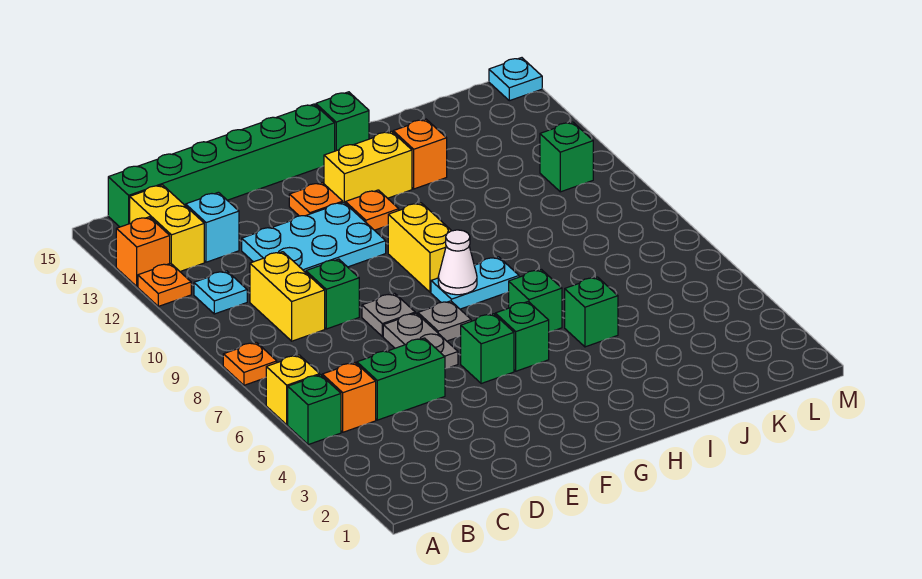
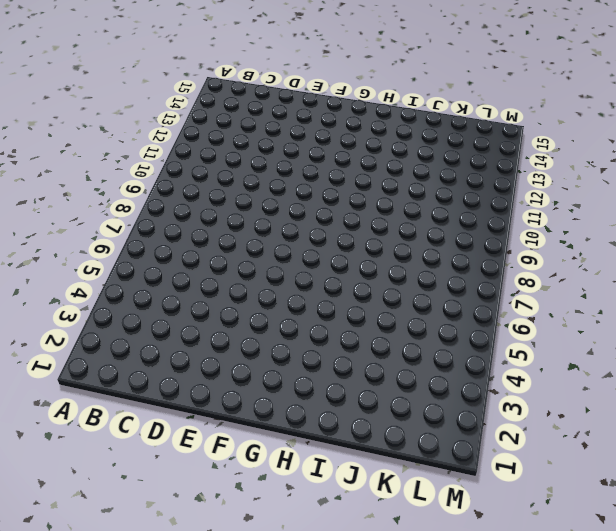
none -> green brick A5 level 1
none -> yellow brick A6 level 1
none -> orange plate A8 level 1
none -> orange plate A12 level 1

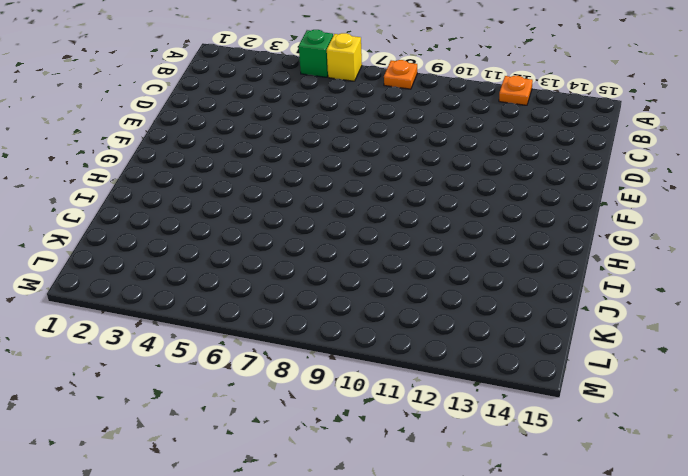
none -> orange brick A13 level 1
none -> orange brick B5 level 1
none -> cyan plate B11 level 1
none -> yellow brick B13:B14 level 1

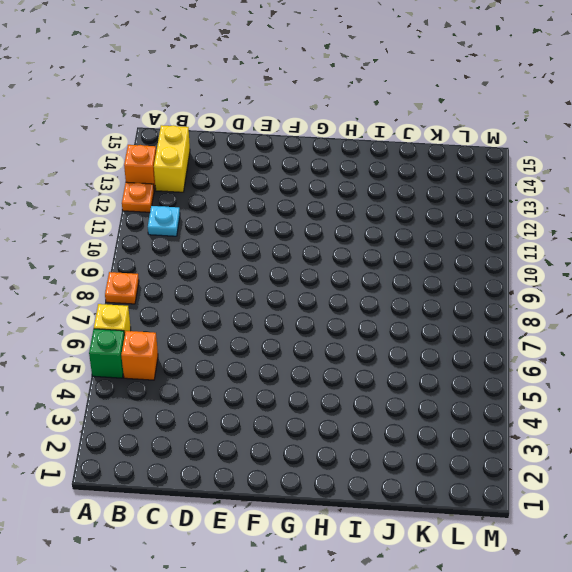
none -> green brick B15:G15 level 1
none -> green brick C5:D5 level 1
none -> yellow brick C9:C10 level 1
none -> cyan brick C13 level 1

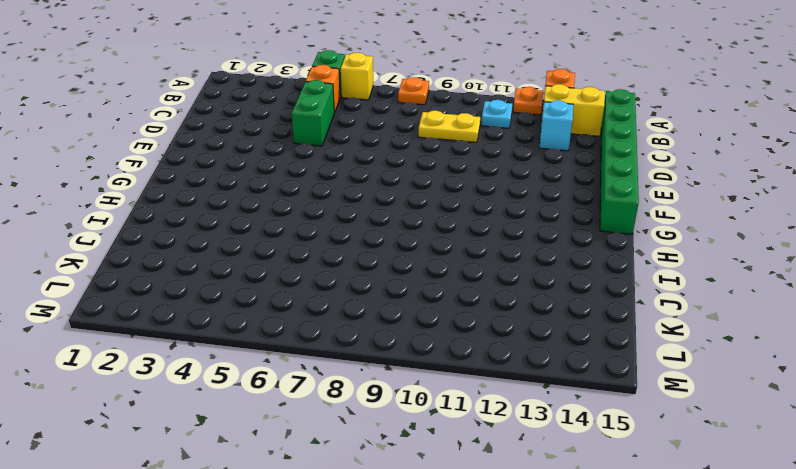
yellow plate C9:C10 level 1 -> yellow brick C9:C10 level 1
none -> green brick D9 level 1
none -> cyan plate D11:F12 level 1
none -> grey plate E6:E7 level 1
none -> grey plate E8 level 1

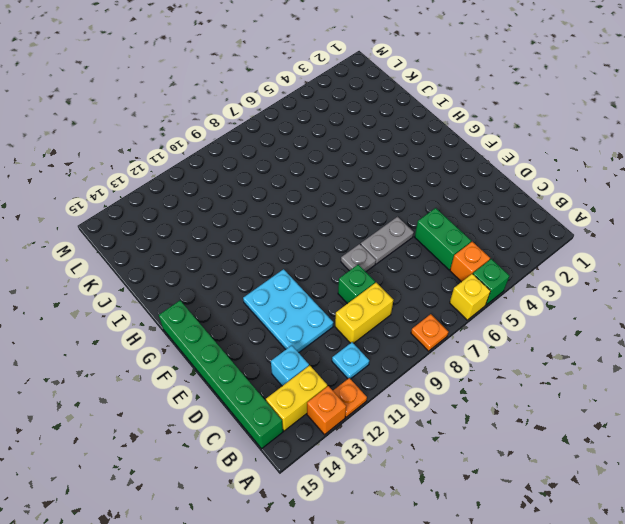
none -> green brick F5 level 1
none -> grey plate F7 level 1
none -> orange plate F13 level 1
none -> green brick G5 level 1

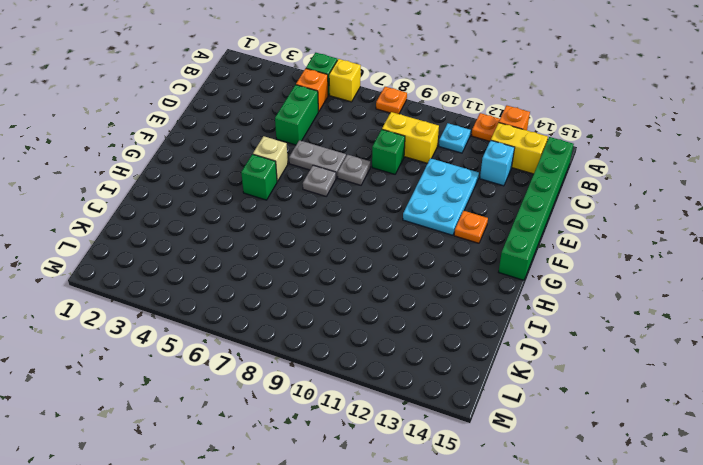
tan brick F5 level 1 -> green brick F5 level 1
none -> cyan plate G8:H8 level 1
none -> yellow brick G9:G10 level 1
none -> orange plate G12 level 1
none -> yellow brick G13:H13 level 1

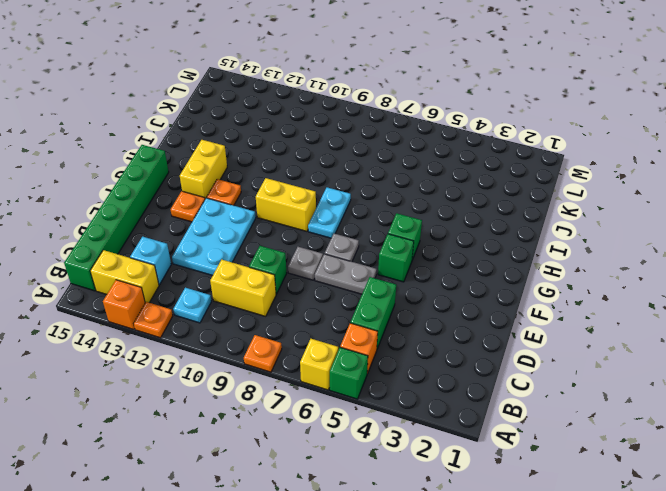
none -> green brick H6 level 1
none -> green brick H15 level 1
none -> green brick I5 level 1
none -> orange brick I13 level 1

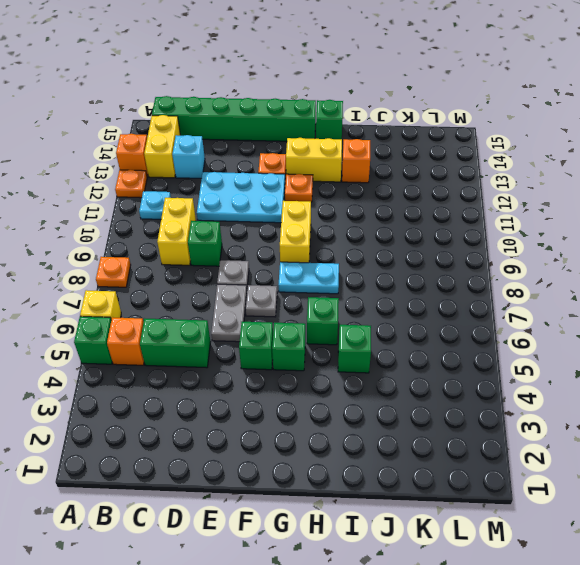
none -> green brick L11 level 1
none -> cyan plate M15 level 1
none -> white cone G8 level 2

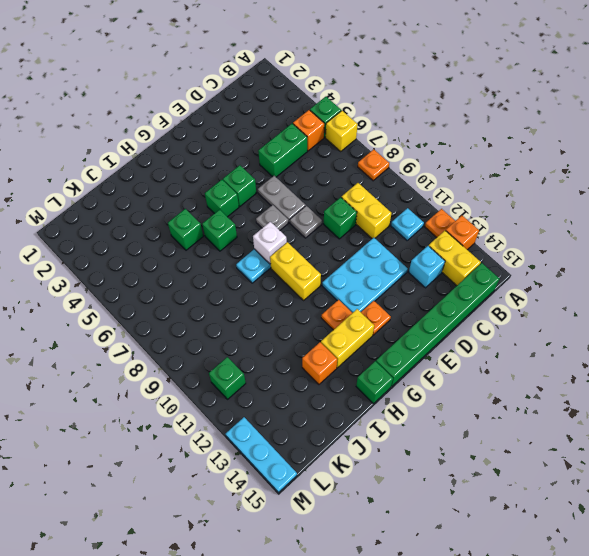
white brick G8 level 2 -> white cone G8 level 2
cyan plate M13:M15 level 1 -> cyan plate M15 level 1

